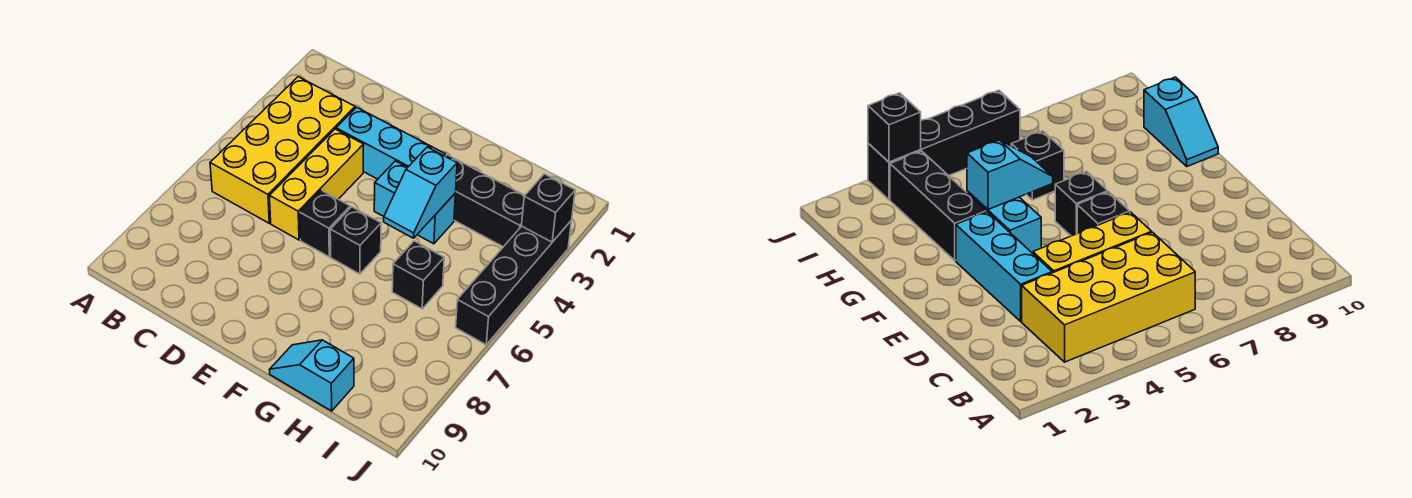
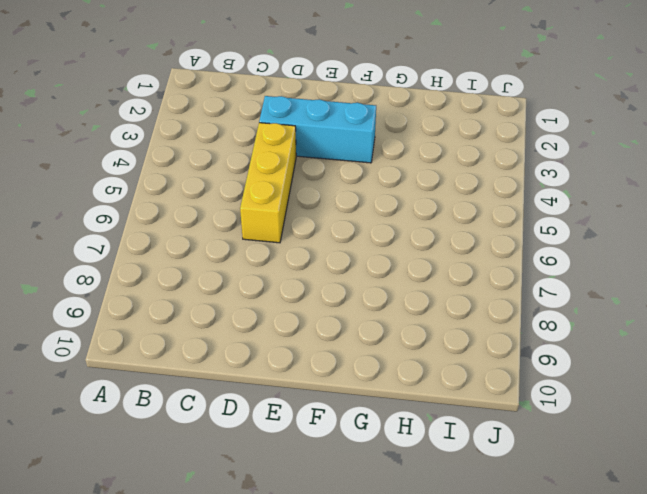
none -> yellow brick B3:C6 level 1
none -> black brick E6 level 1
none -> cyan brick F4:G4 level 1

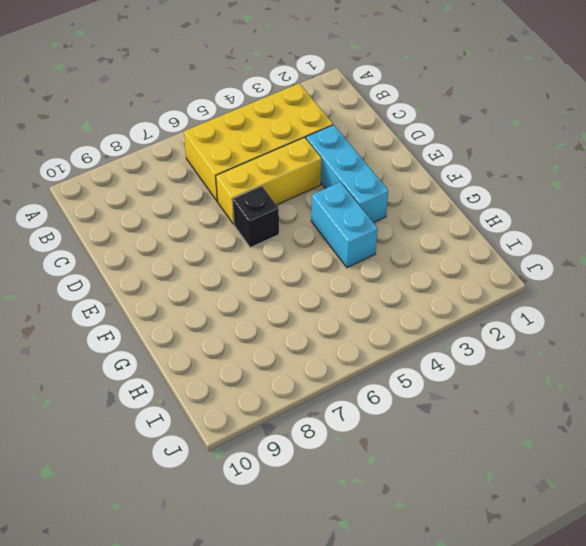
none -> black brick F6 level 1
none -> black brick G3:I3 level 1
none -> cyan slope G10:H10 level 1 top H

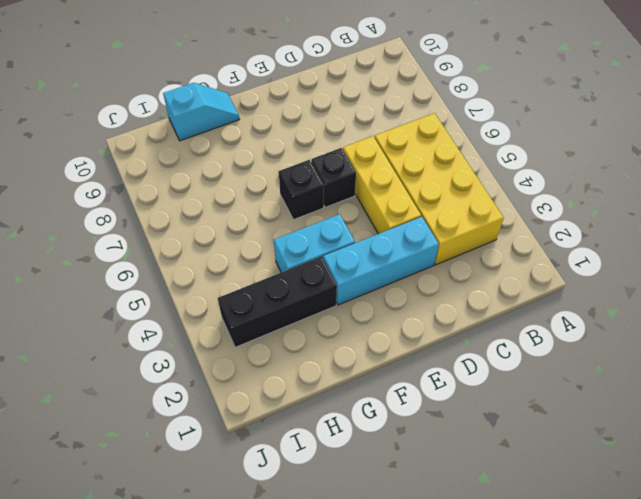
none -> black brick H6 level 1
none -> black brick J3:J6 level 1
none -> cyan slope G4:G5 level 2 top 4

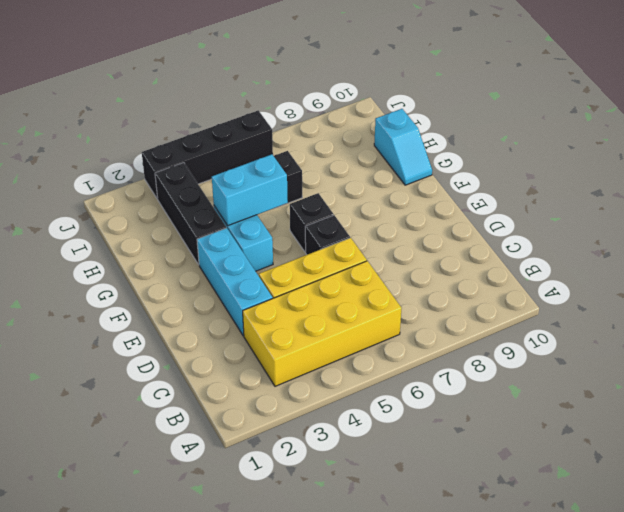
cyan brick G4:G5 level 2 -> cyan slope G4:G5 level 2 top 4
none -> black brick J3 level 2

